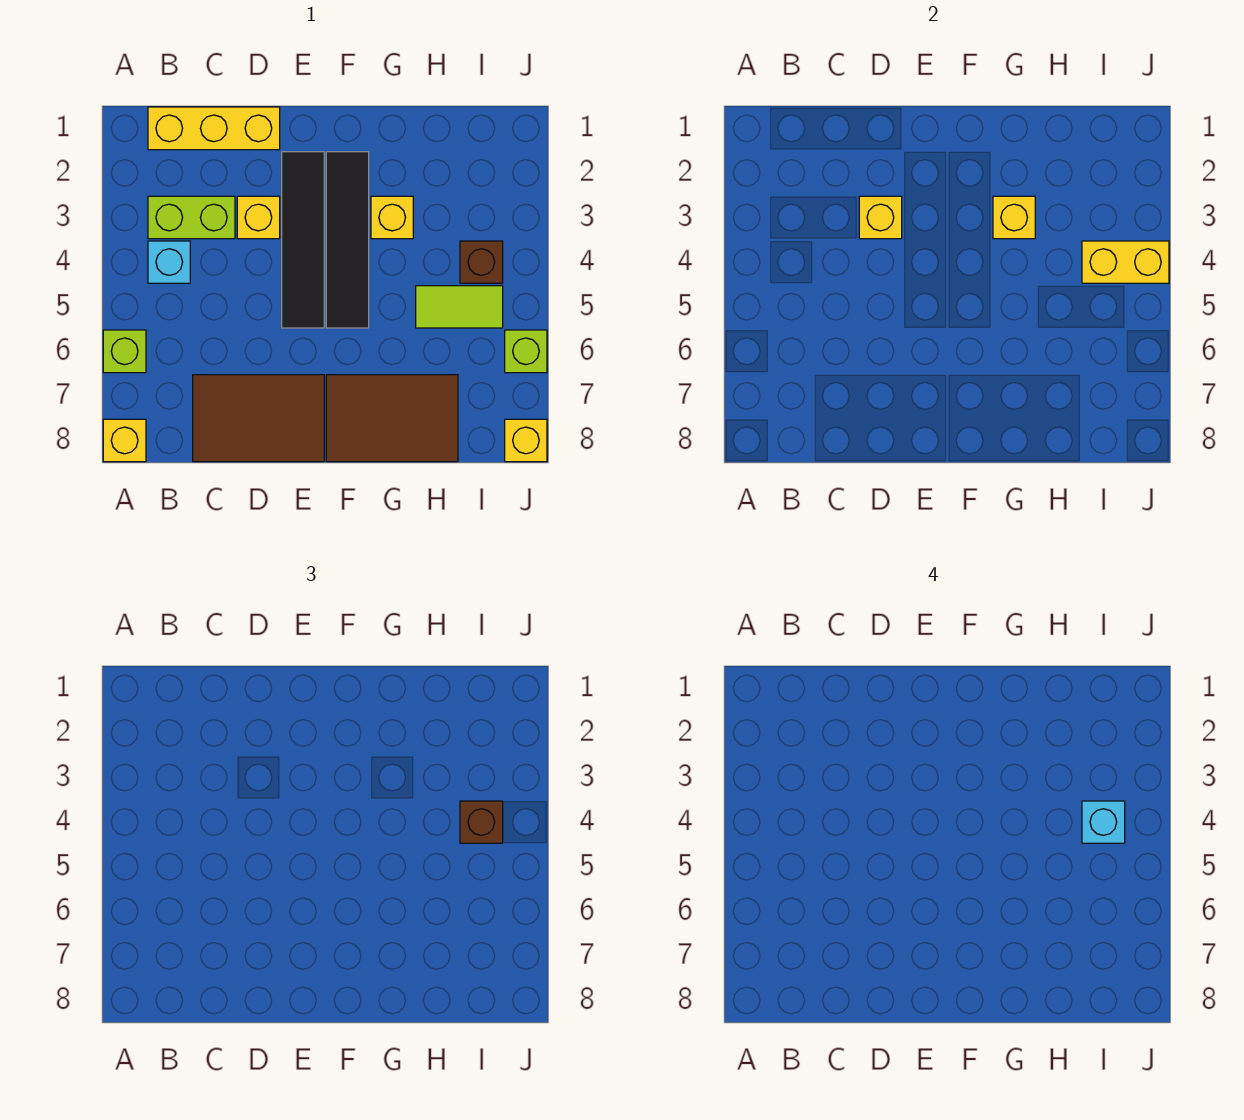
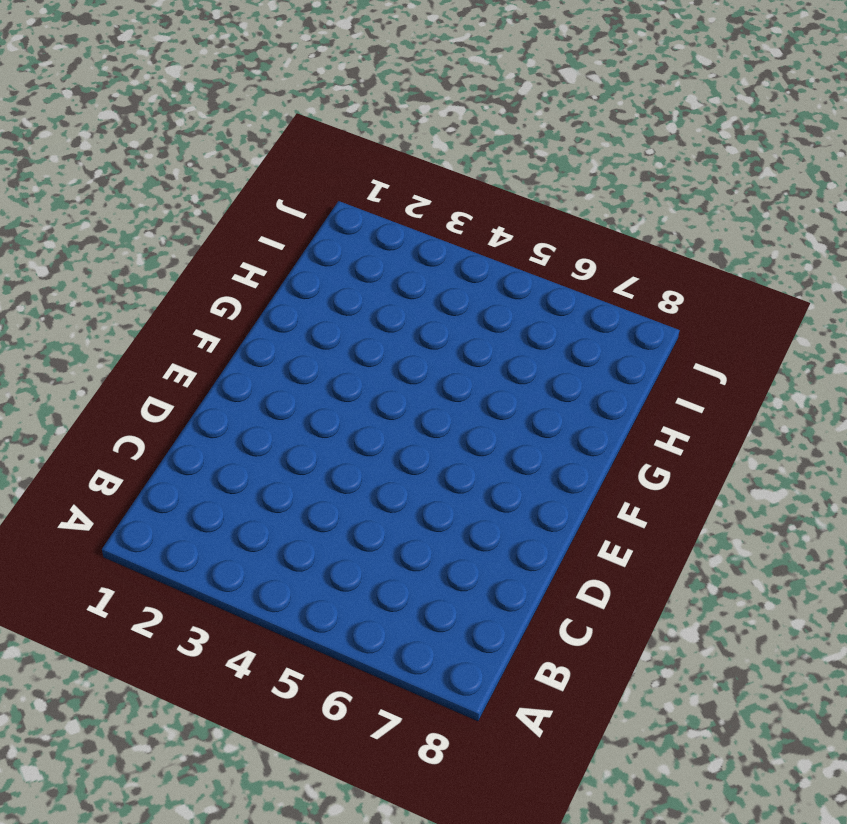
none -> lime brick A6 level 1
none -> yellow brick A8 level 1
none -> yellow brick B1:D1 level 1

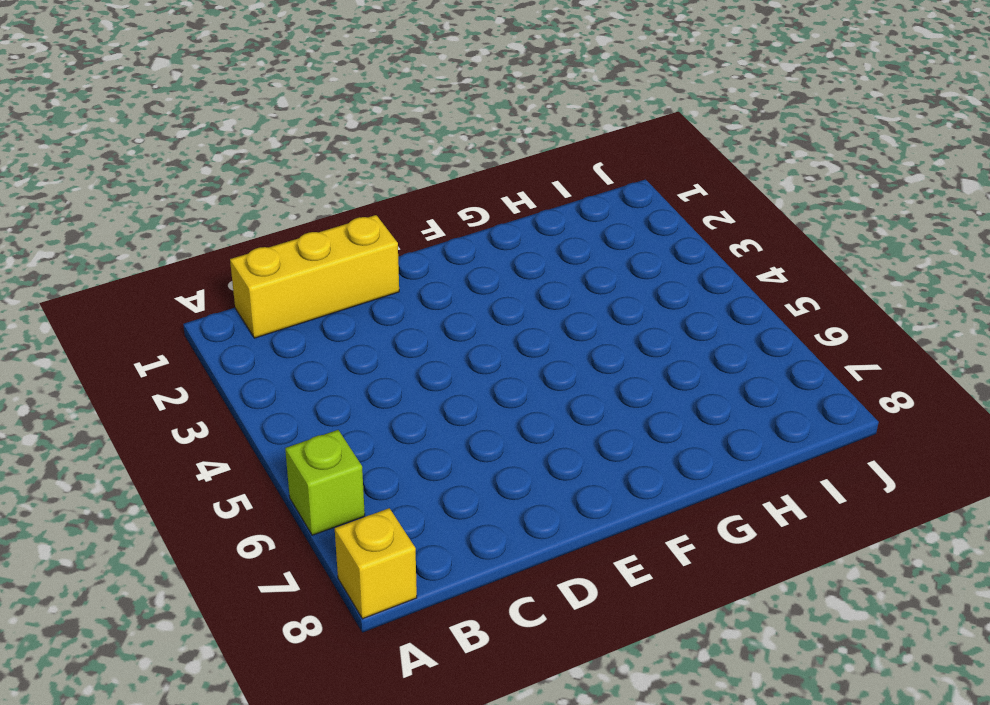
none -> lime brick B3:C3 level 1
none -> cyan brick B4 level 1
none -> brown tile C7:E8 level 1

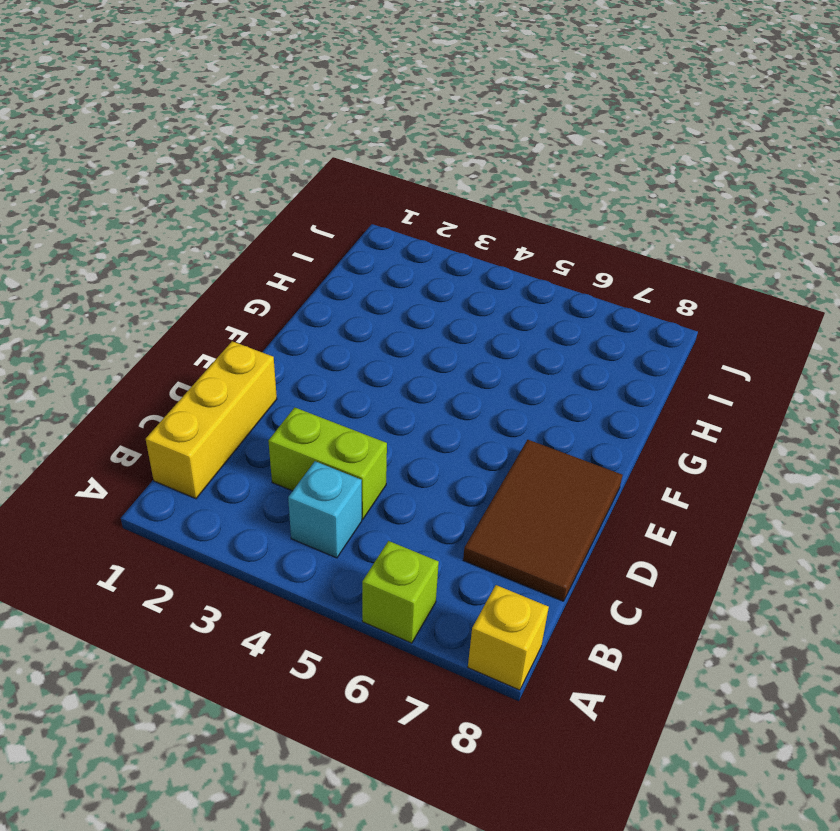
lime brick C3:C4 level 1 -> lime brick B3:C3 level 1
none -> yellow brick D3 level 1
none -> black tile E2:E5 level 1
none -> black tile F2:F5 level 1

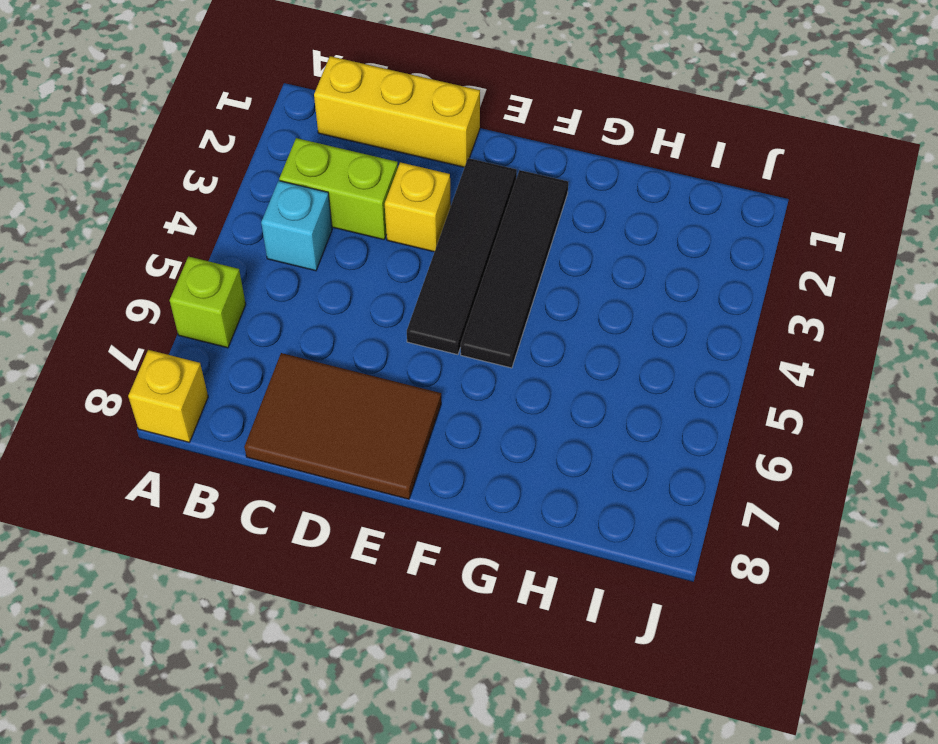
none -> brown tile F7:H8 level 1
none -> yellow brick G3 level 1
none -> lime tile H5:I5 level 1

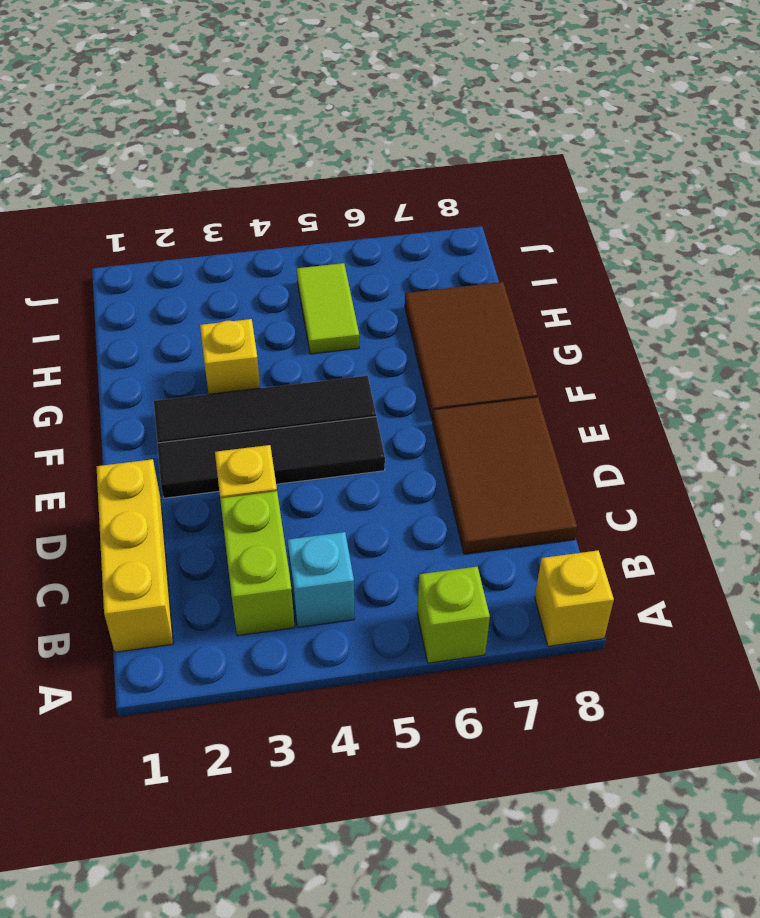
none -> brown brick I4 level 1
none -> lime brick J6 level 1
none -> yellow brick J8 level 1

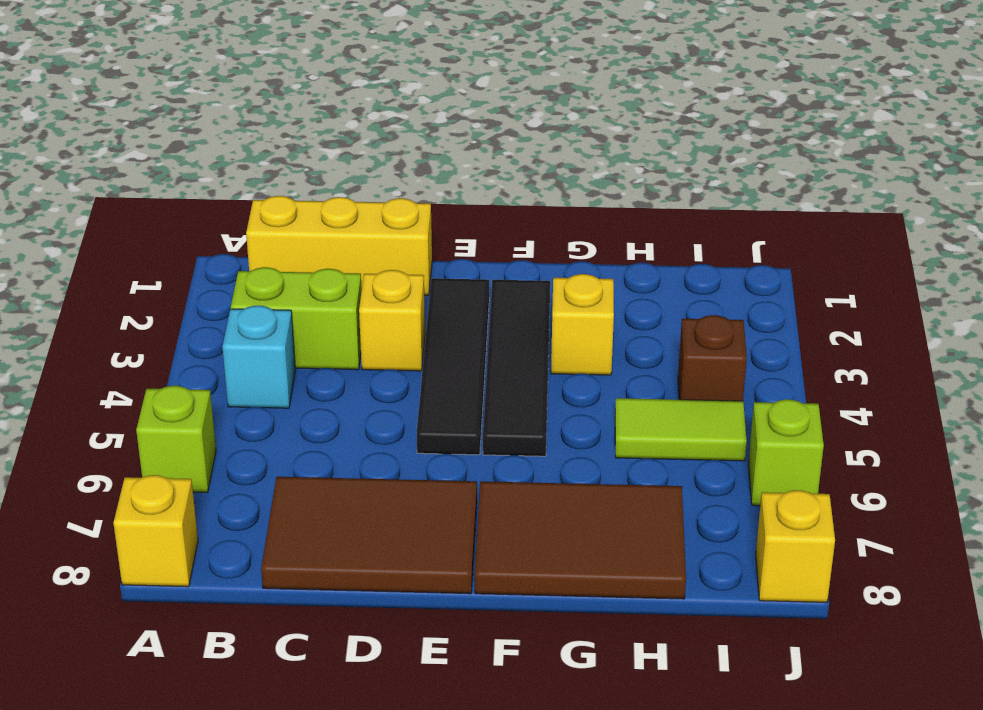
none -> yellow brick D3 level 2
none -> yellow brick G3 level 2
none -> yellow brick I4:J4 level 2

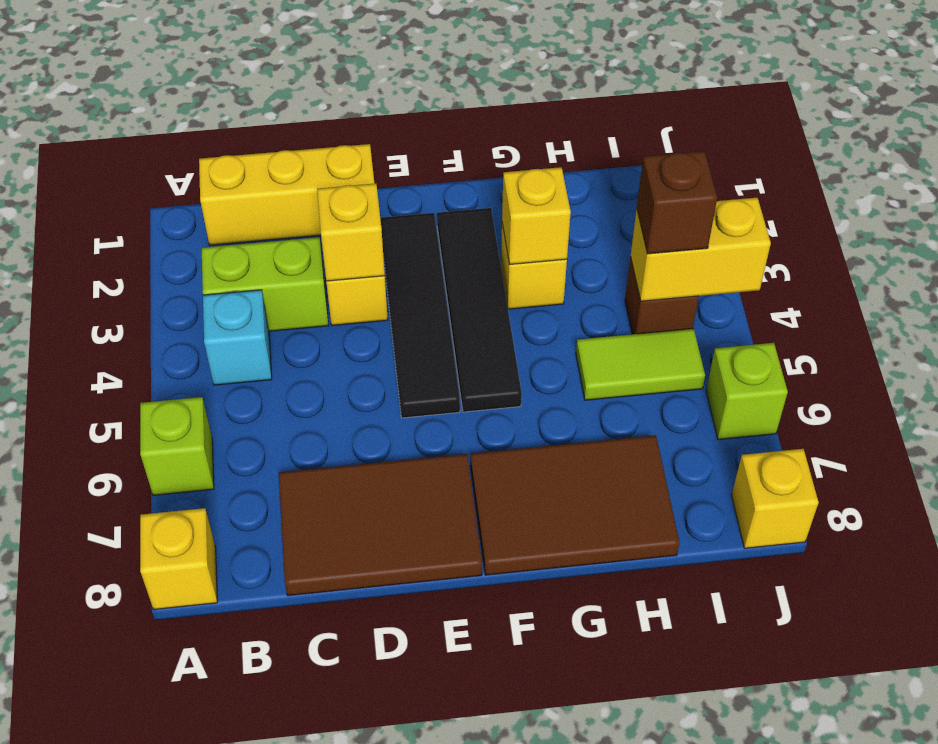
none -> cyan brick I4 level 4

